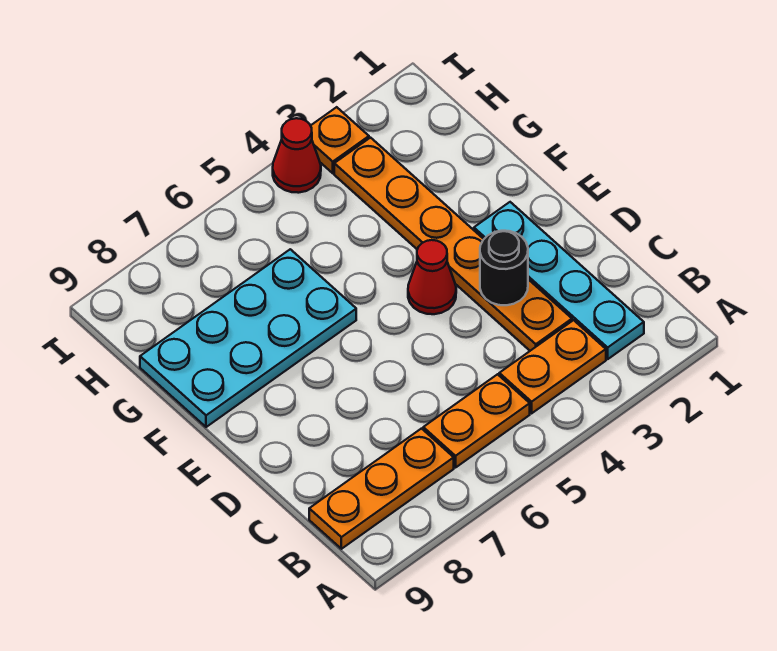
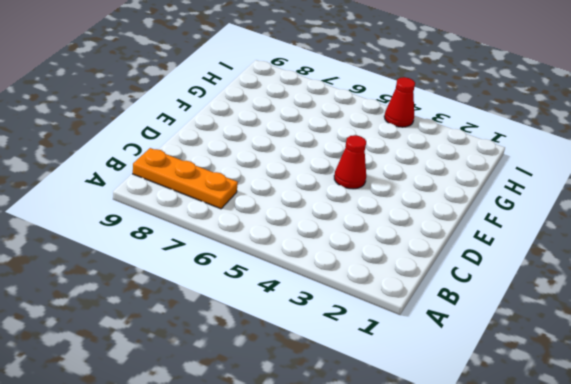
none -> cyan plate B2:E2 level 1
none -> orange plate B3:B4 level 1

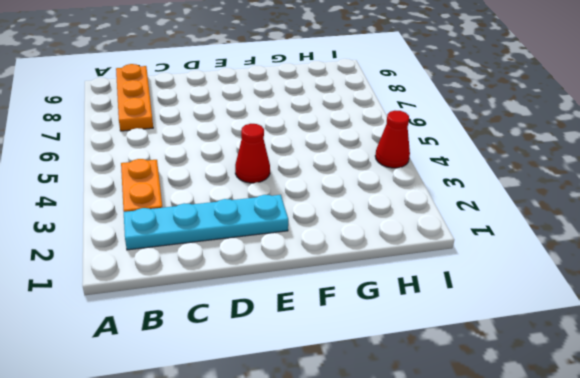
none -> orange plate B5:B6 level 1
none -> orange plate C3:H3 level 1

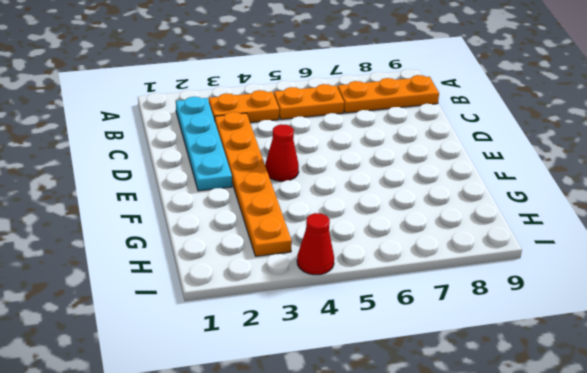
none -> cyan plate F6:G9 level 1
none -> orange plate I3 level 1

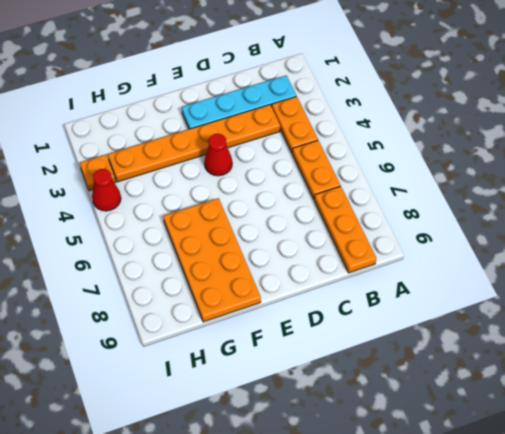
orange plate F6:G9 level 1 -> cyan plate F6:G9 level 1
none -> black round brick D3 level 2

